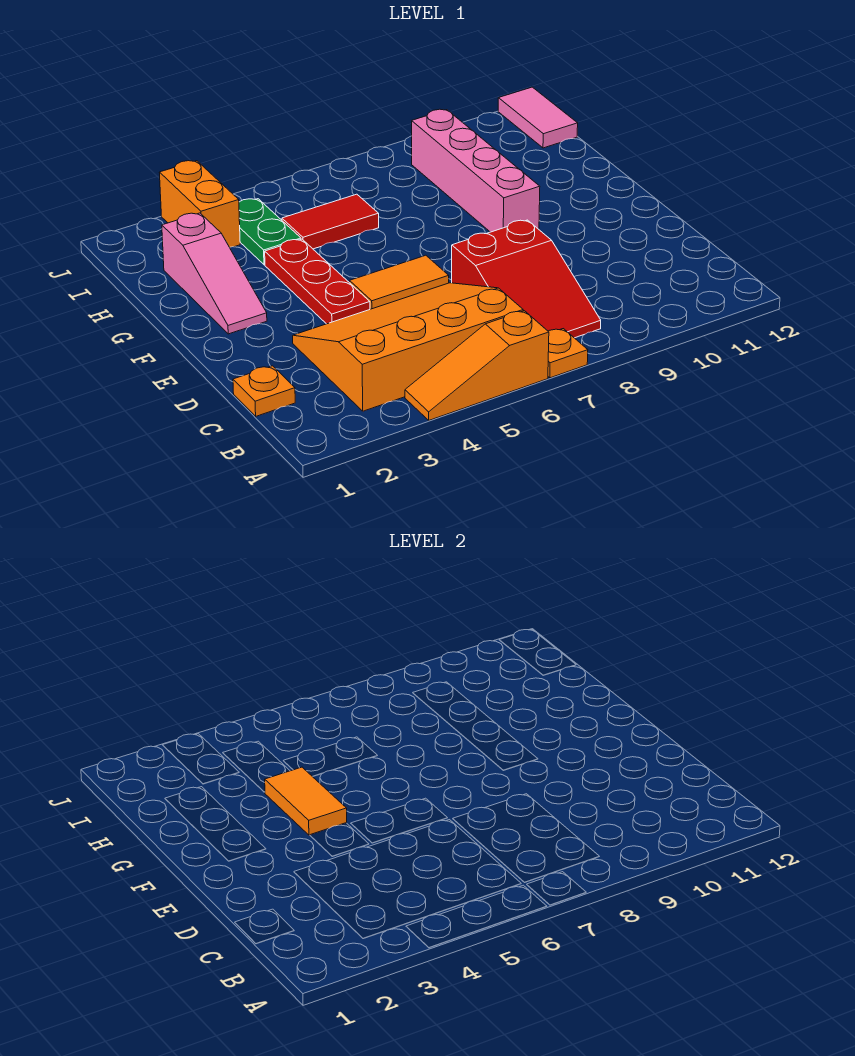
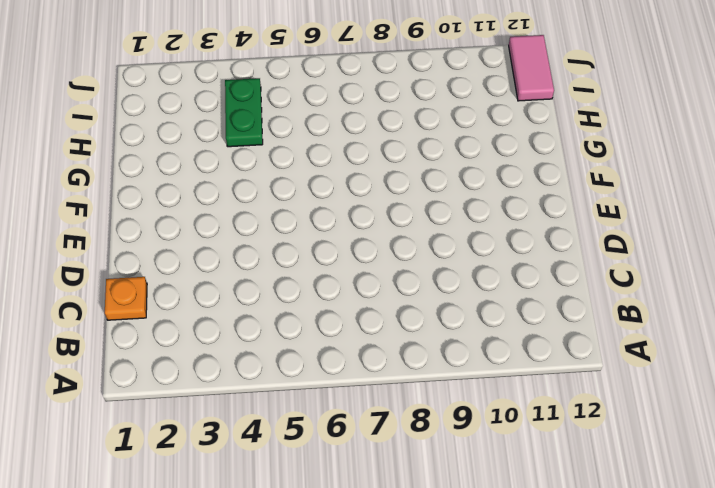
none -> orange slope A4:A6 level 1 top 6
none -> orange plate A7 level 1
none -> orange slope B3:D6 level 1 top B

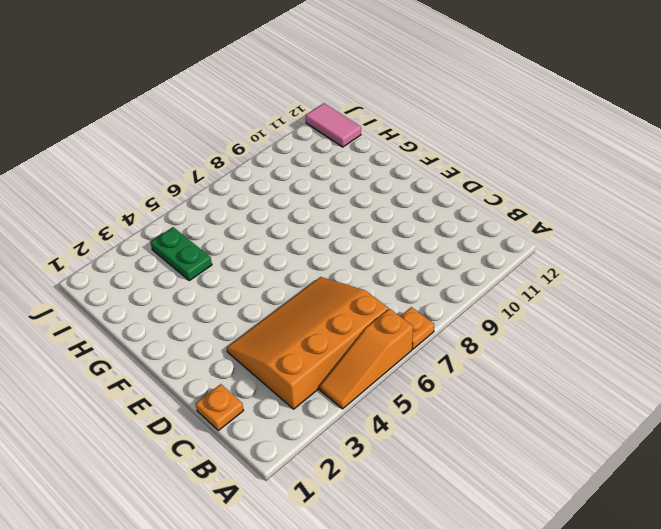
none -> red slope B7:D8 level 1 top D
none -> red plate E4:G4 level 1
none -> orange tile E5:E6 level 1

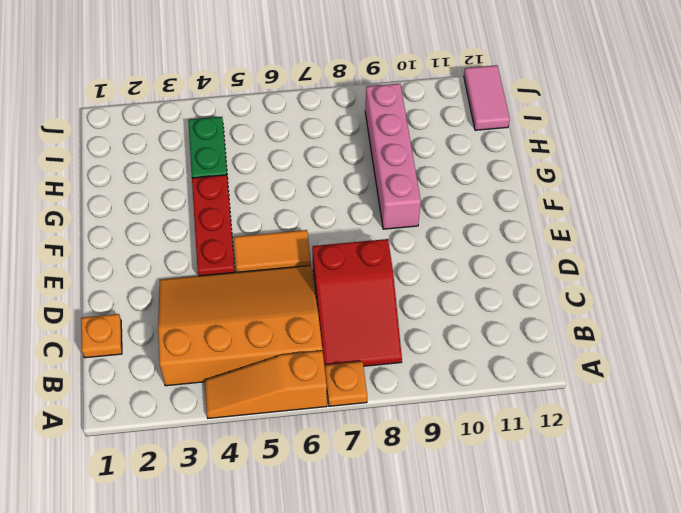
none -> pink slope F2:H2 level 1 top H
none -> red tile H5:H6 level 1
none -> orange brick I3:J3 level 1

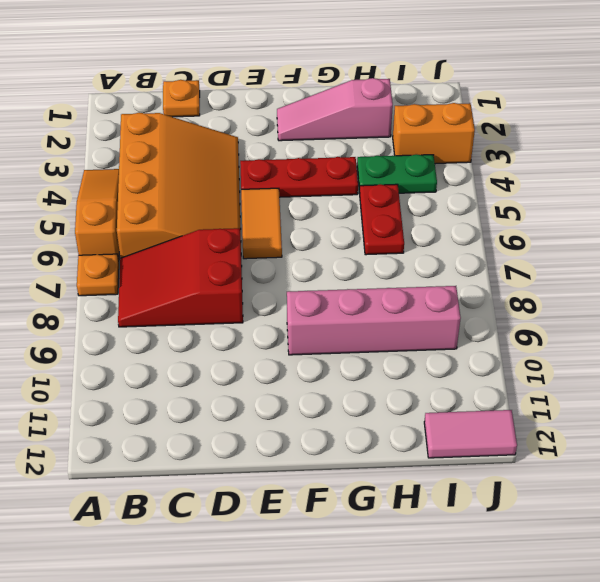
red plate H5:H6 level 1 -> red tile H5:H6 level 1
none -> orange tile F4:G4 level 2

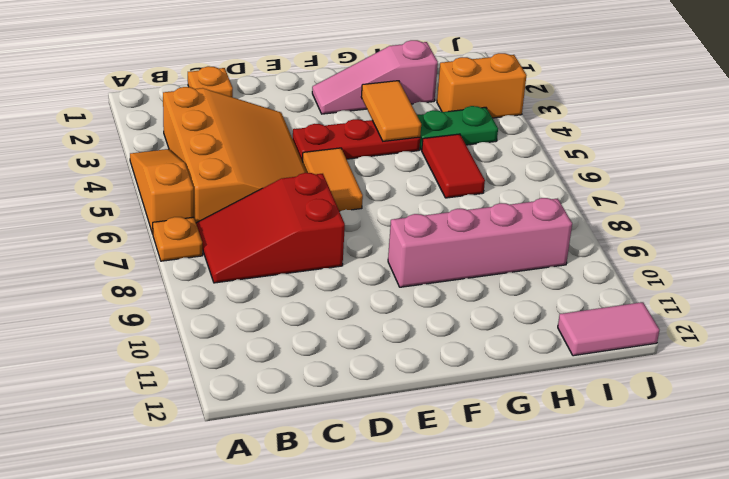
orange tile G3:G4 level 2 -> orange tile F4:G4 level 2

